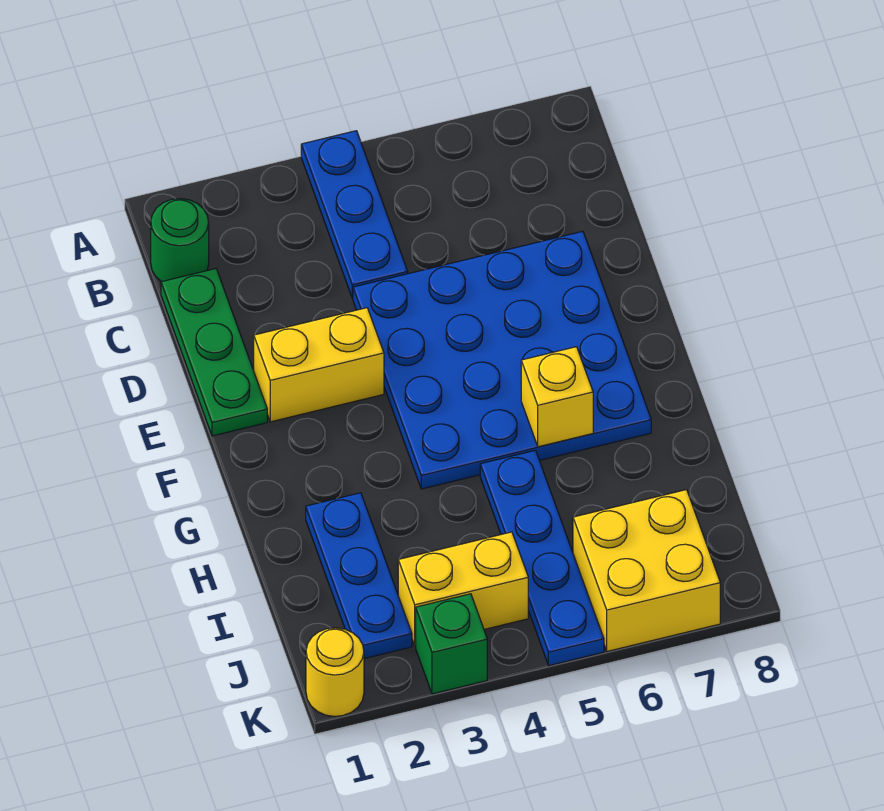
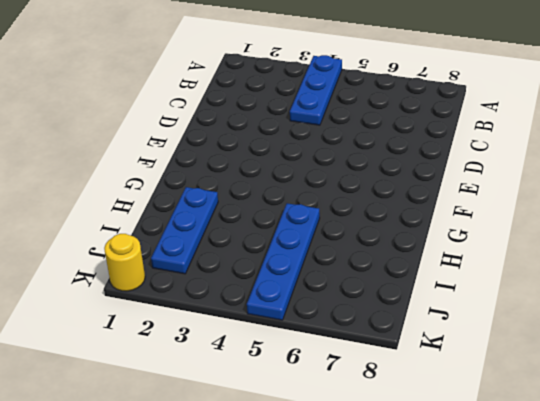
none -> green round brick B1 level 1
none -> green plate C1:E1 level 1
none -> blue plate D4:G7 level 1

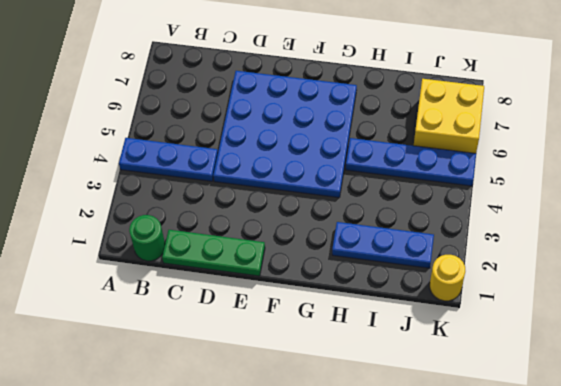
none -> yellow brick E2:E3 level 1
none -> yellow brick J3:J4 level 1
none -> green brick K3 level 1

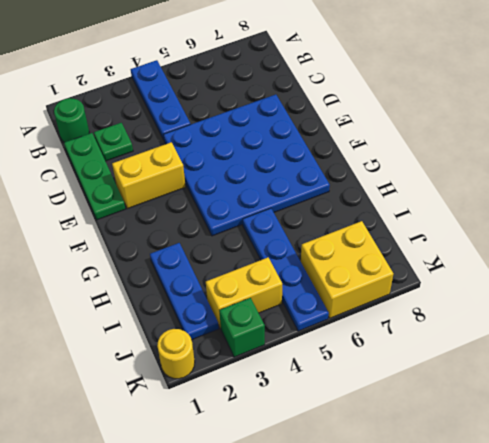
green plate C2 level 1 -> none
none -> yellow brick G6 level 2

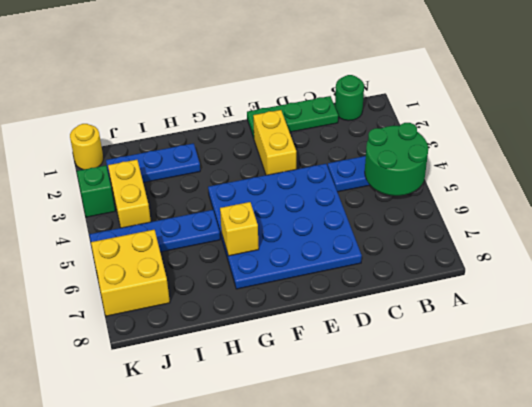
green round brick A4:B5 level 2 -> none

